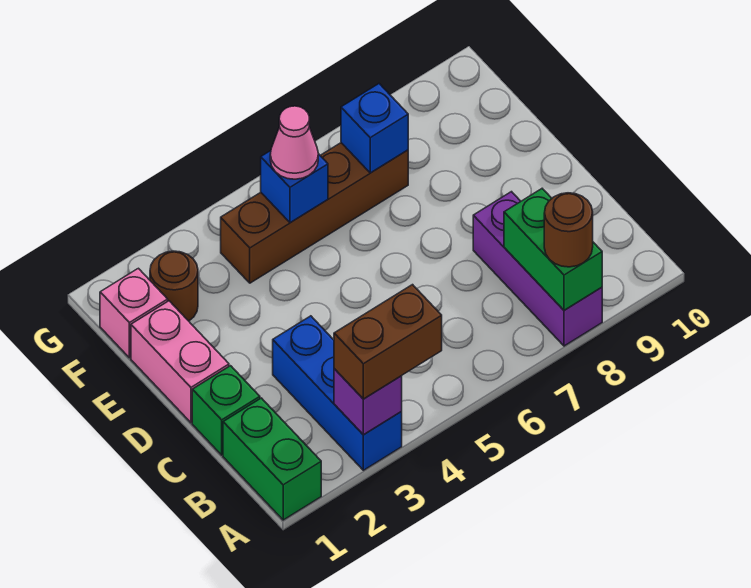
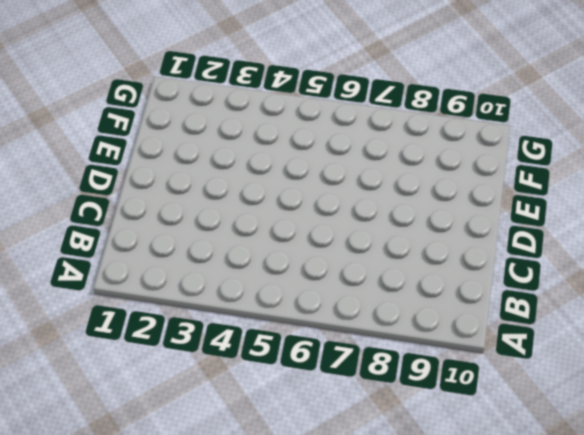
none -> green brick A1:B1 level 1
none -> blue brick A3:C3 level 1
none -> purple brick A8:C8 level 1

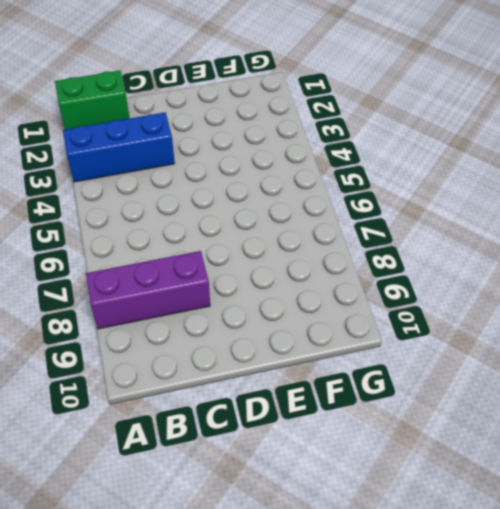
none -> green brick C1 level 1
none -> pink brick D1:E1 level 1
none -> pink brick F1 level 1

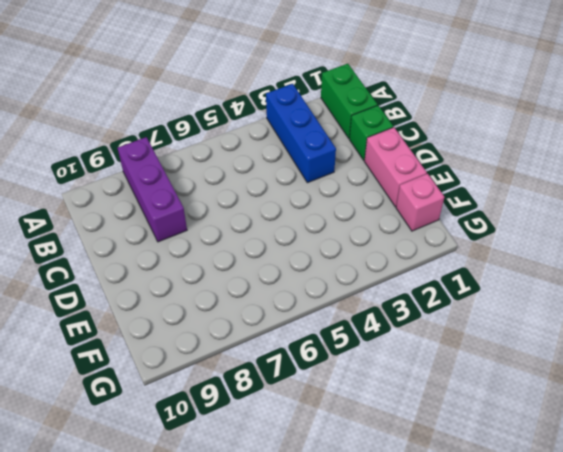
none -> brown round brick F2 level 1
none -> brown brick F4:F7 level 1
none -> purple brick A3 level 2

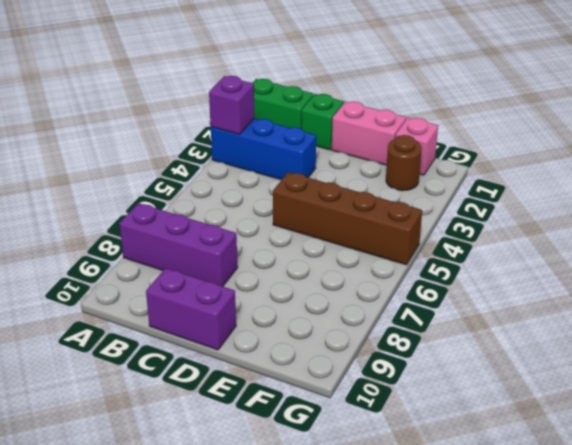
purple brick C10:D10 level 1 -> none
brown brick D5:G5 level 1 -> brown brick F4:F7 level 1
none -> green brick A8:B8 level 2
none -> blue brick F5 level 2
none -> blue brick F7 level 2

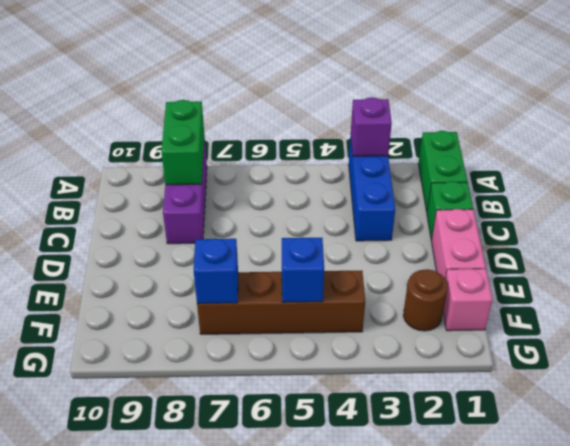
none -> brown brick A3:A4 level 3
none -> brown round brick A8 level 3
none -> pink cone F5 level 3

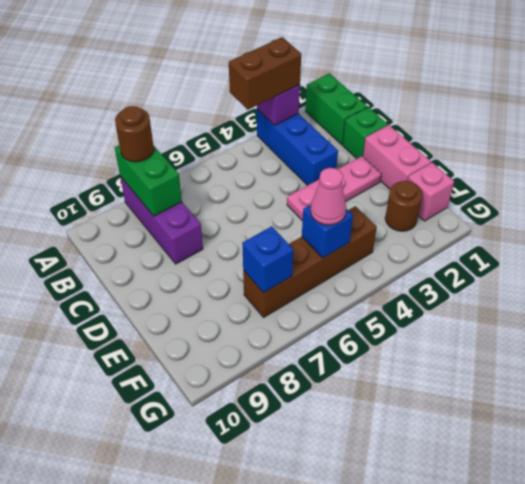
pink plate D2:D4 level 1 -> none

